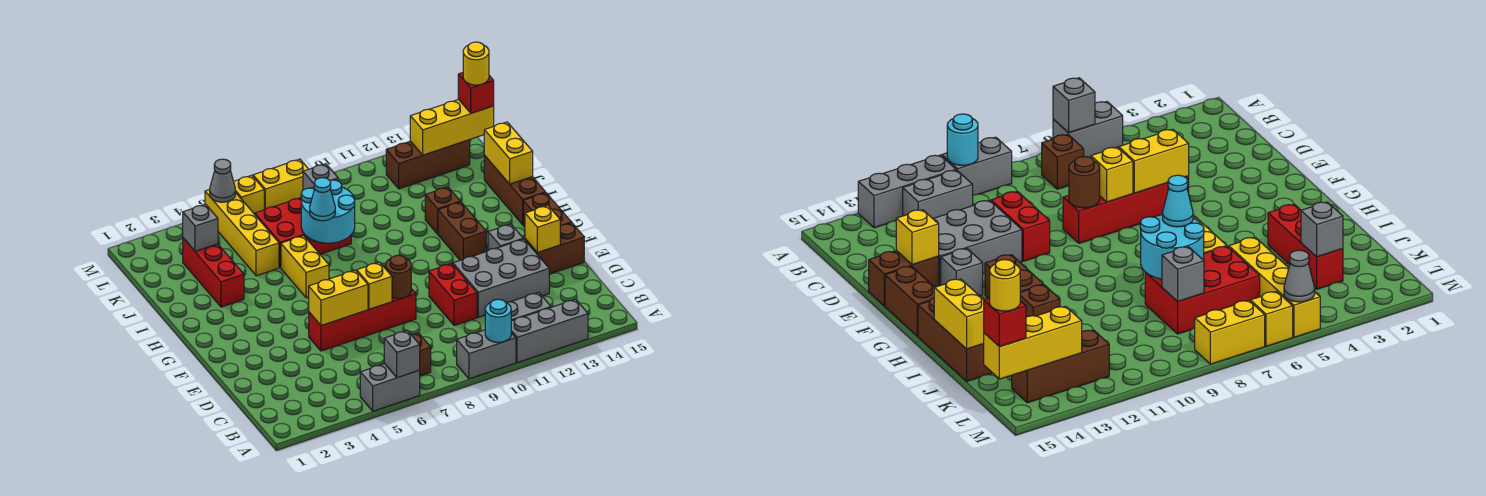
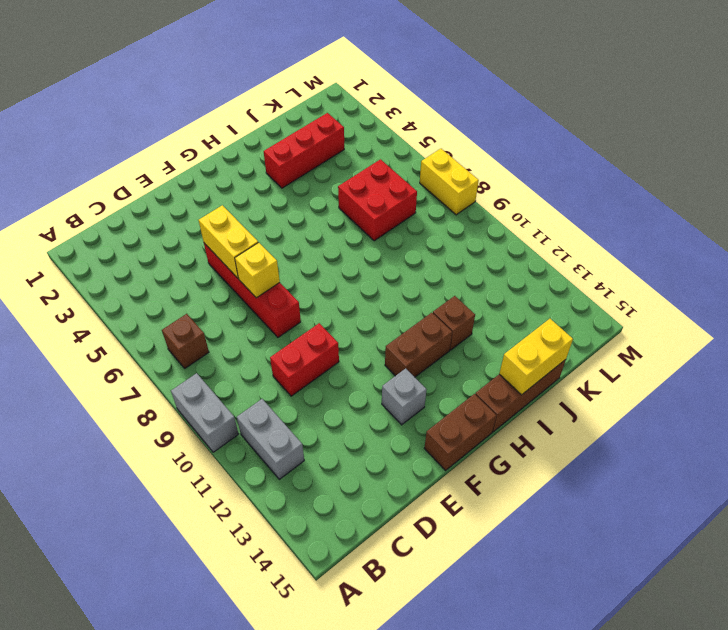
red brick J6:K7 level 1 -> red brick J6:K8 level 1
none -> grey brick A5:A6 level 1
none -> grey brick A11:A13 level 1
none -> grey brick D11:E13 level 1
none -> brown brick E14:E15 level 1

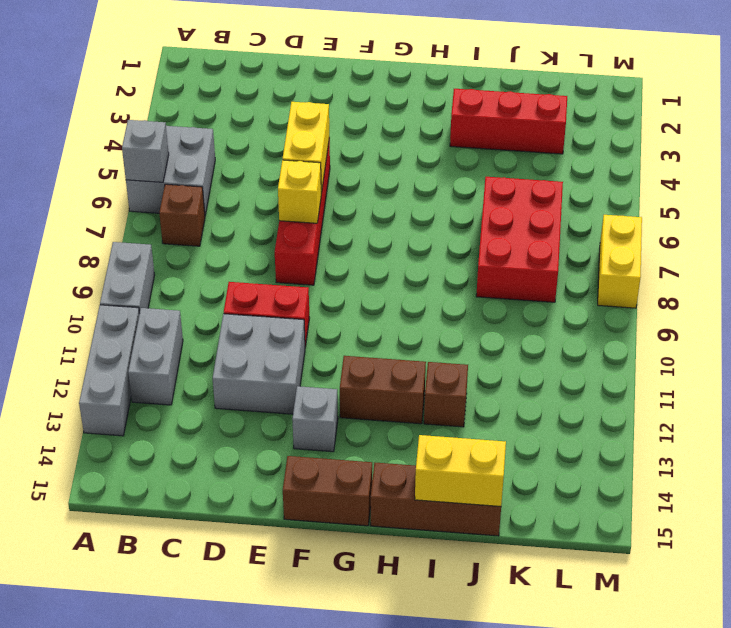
grey brick A5:B6 level 1 -> grey brick A5:A6 level 1
grey brick D11:E12 level 1 -> grey brick D11:E13 level 1
none -> brown brick E14:E15 level 1
none -> yellow brick H6:I6 level 1
none -> yellow brick J5:M5 level 1
none -> brown brick L12:L14 level 1

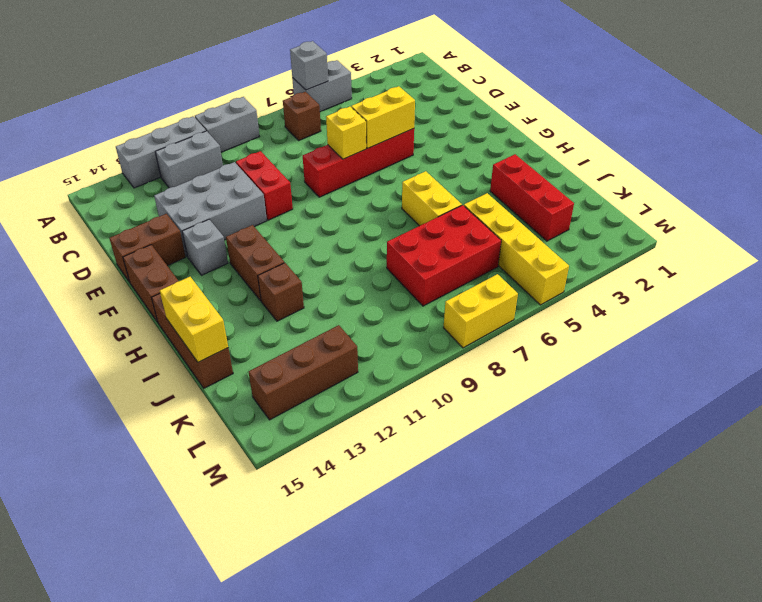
none -> yellow brick M6 level 1
none -> cyan round brick A10 level 2
none -> brown round brick E8 level 2
none -> yellow brick E14 level 2

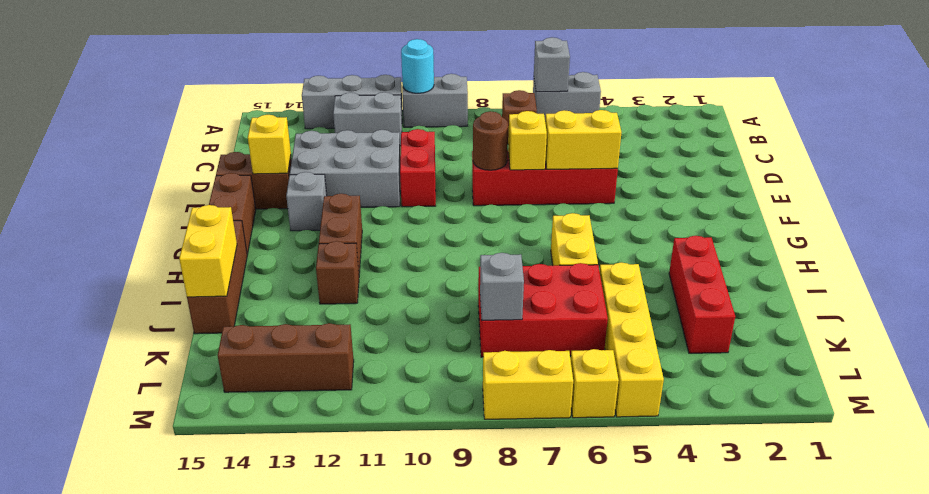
none -> cyan round brick I7:J8 level 2
none -> grey brick K3 level 2
none -> yellow brick L13:L15 level 2
none -> grey cone M5 level 2

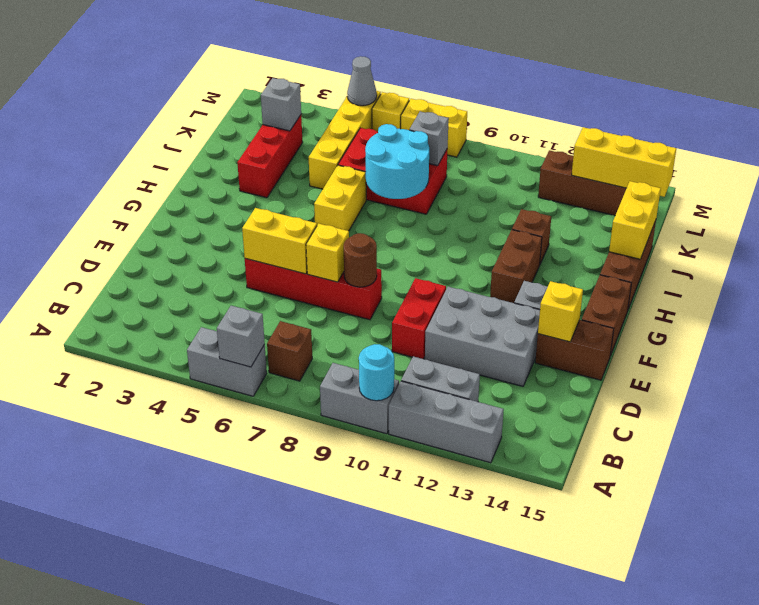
none -> cyan cone I7 level 3
none -> red brick L15 level 3
none -> yellow round brick L15 level 4

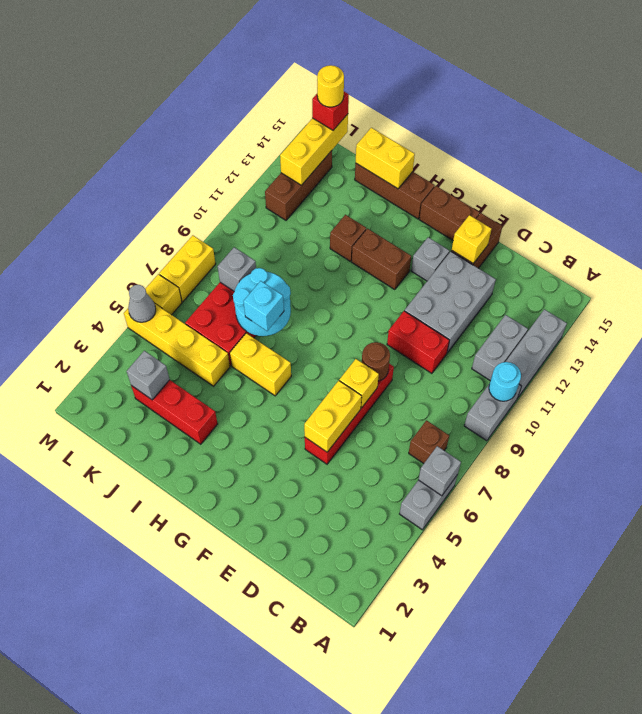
cyan brick I7 level 3 -> cyan cone I7 level 3

